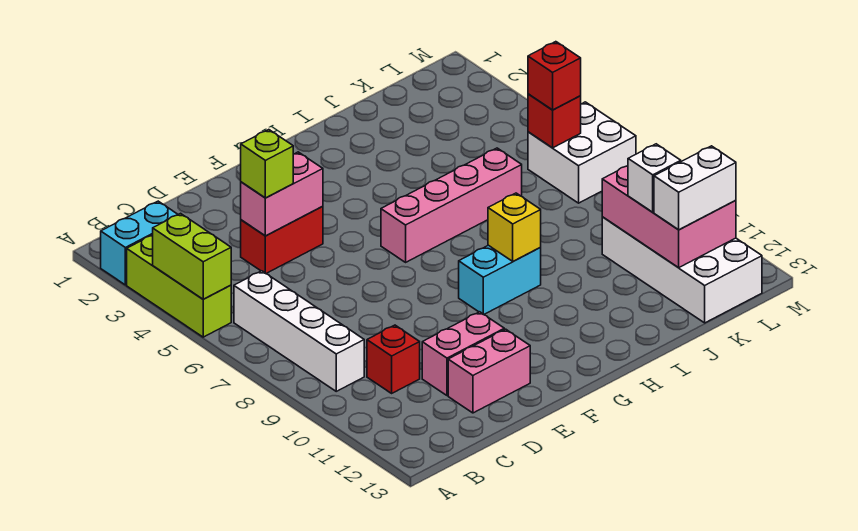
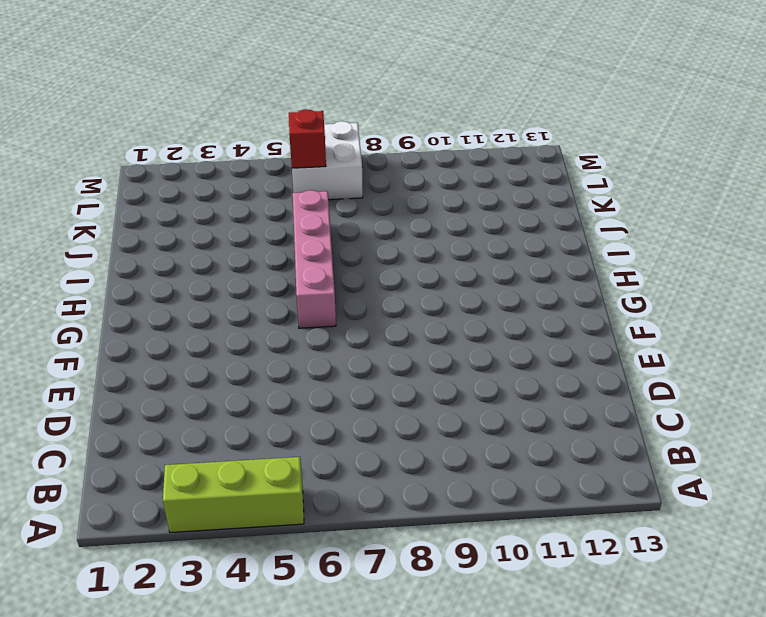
none -> cyan brick A2:B2 level 1
none -> white brick B6:B9 level 1
none -> red brick C10 level 1

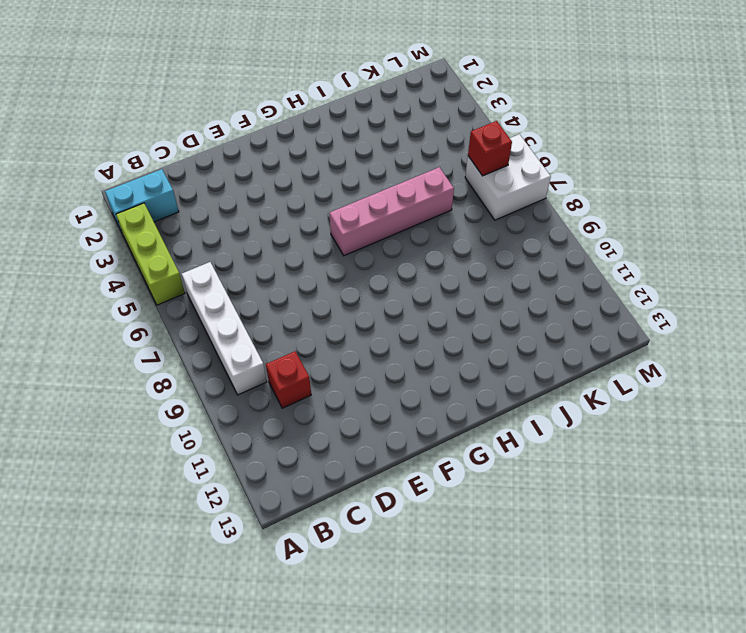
none -> red brick D4:E4 level 1
none -> pink brick D11:E11 level 1
none -> pink brick D12:E12 level 1

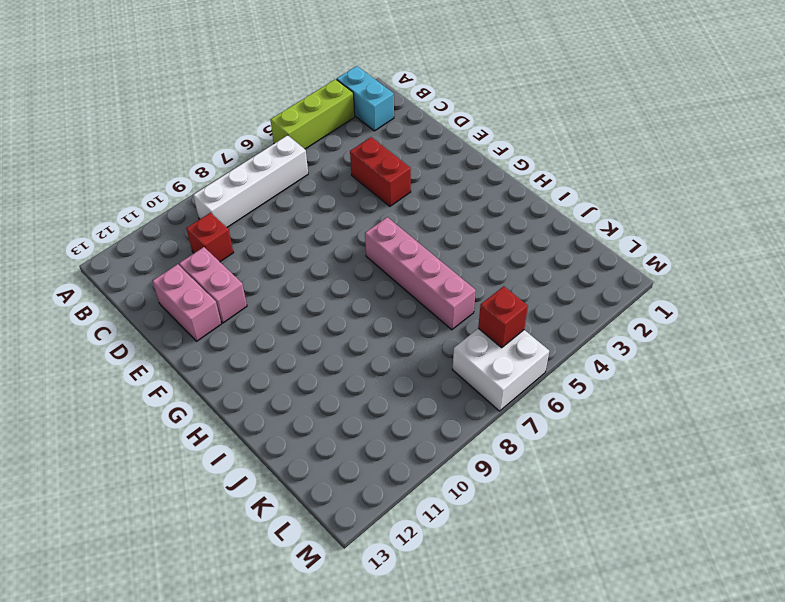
none -> cyan brick G9:H9 level 1
none -> white brick K10:L13 level 1
none -> lime brick A4:A5 level 2

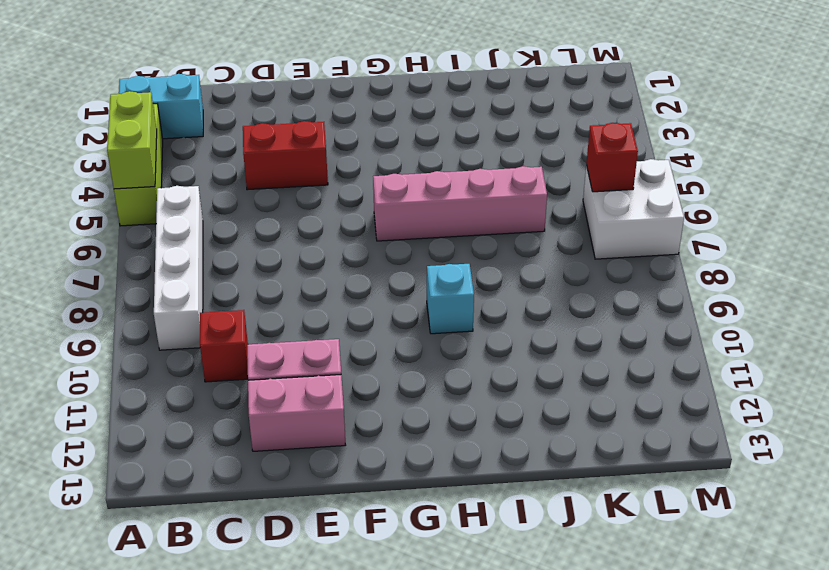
cyan brick H9 level 1 -> cyan brick G9:H9 level 1
none -> white brick K10:L13 level 1
none -> pink brick D4:E4 level 2
none -> yellow brick H9 level 2

